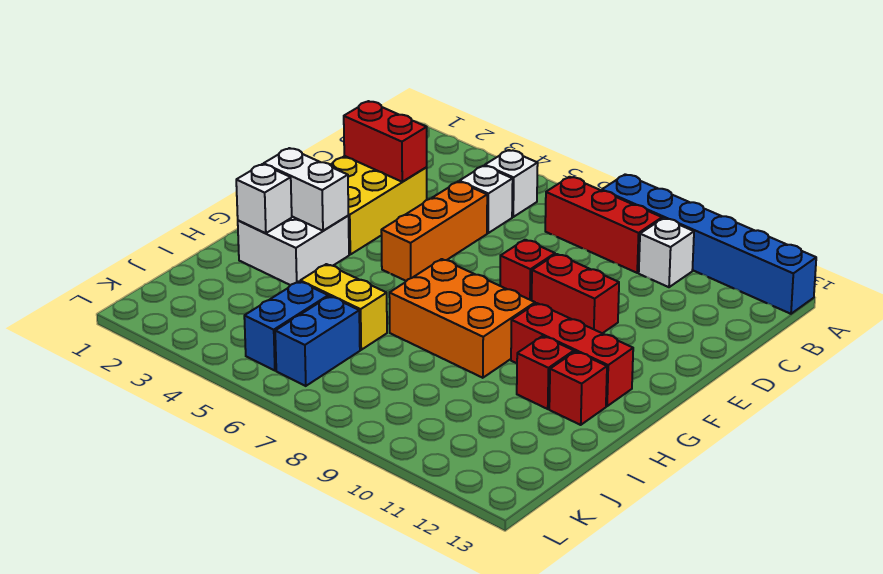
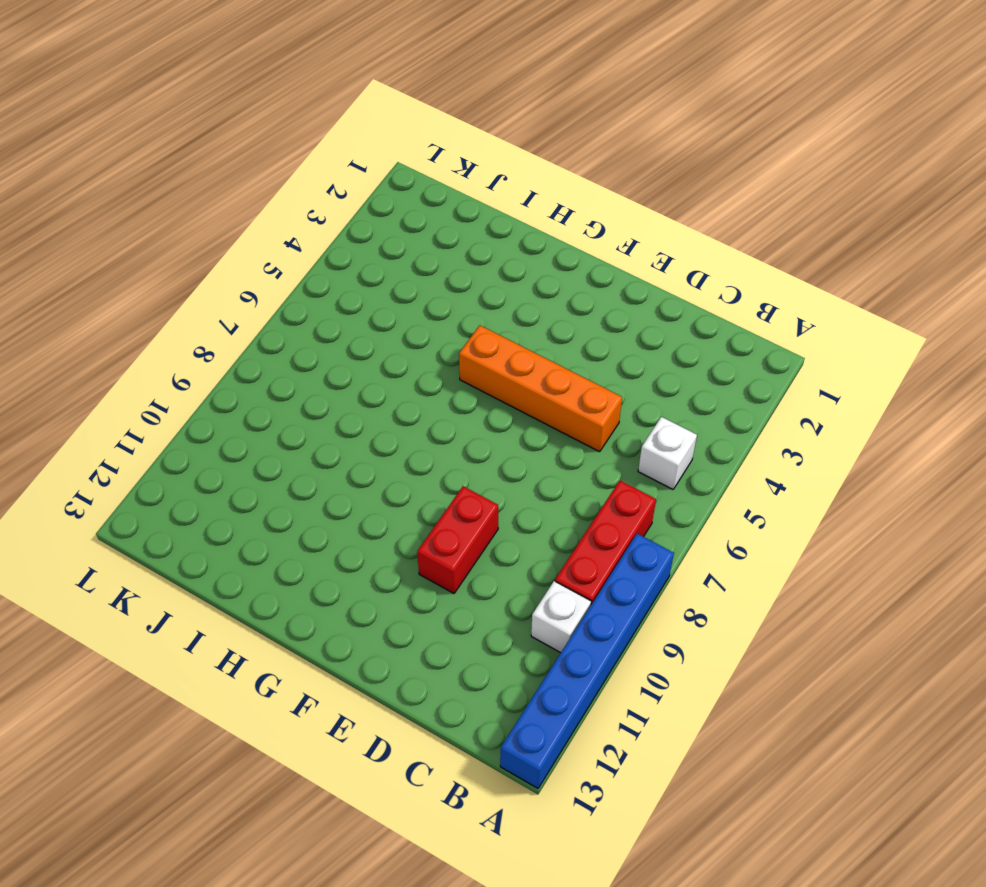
orange brick D5:G5 level 1 -> orange brick D5:F5 level 1
none -> white brick C5 level 1
none -> yellow brick D2:F3 level 1
none -> red brick E8 level 1

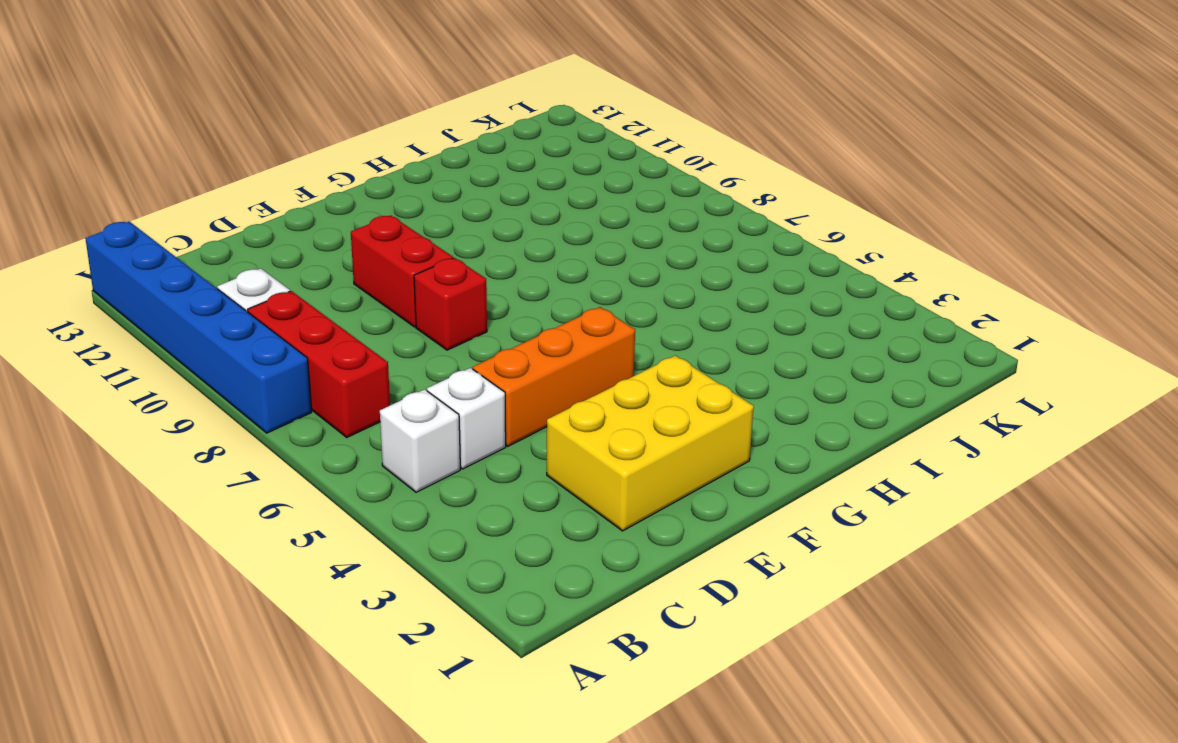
none -> white brick G2:H3 level 1
none -> orange brick G7:H9 level 1
none -> red brick G10:G12 level 1

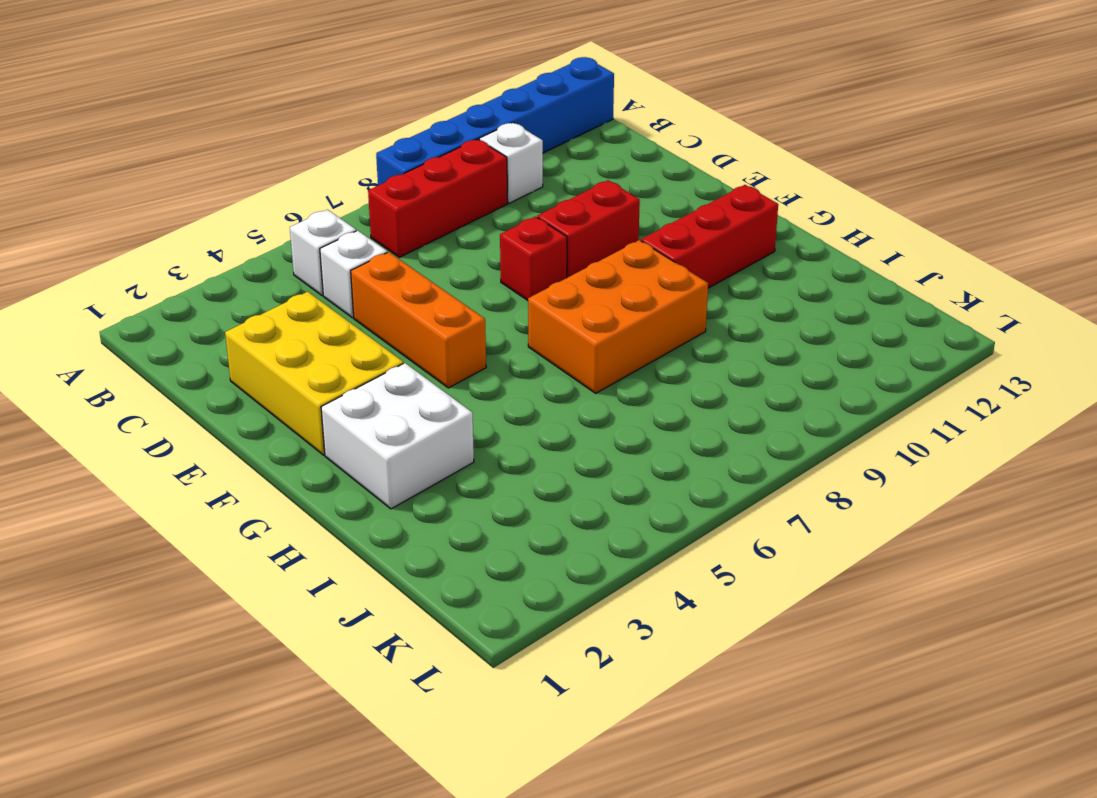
none -> red brick H11 level 1
none -> red brick H12 level 1
none -> yellow brick I5:I6 level 1

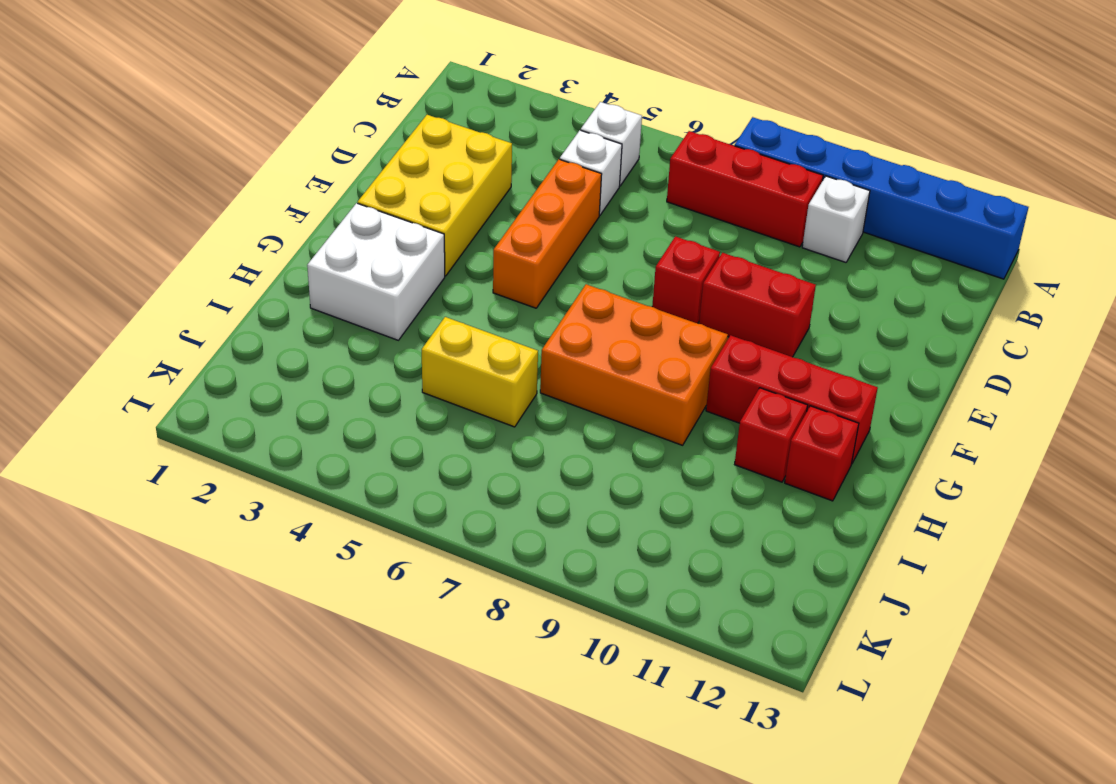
none -> blue brick J5:K5 level 1
none -> blue brick J6:K6 level 1
none -> red brick D2:D3 level 2

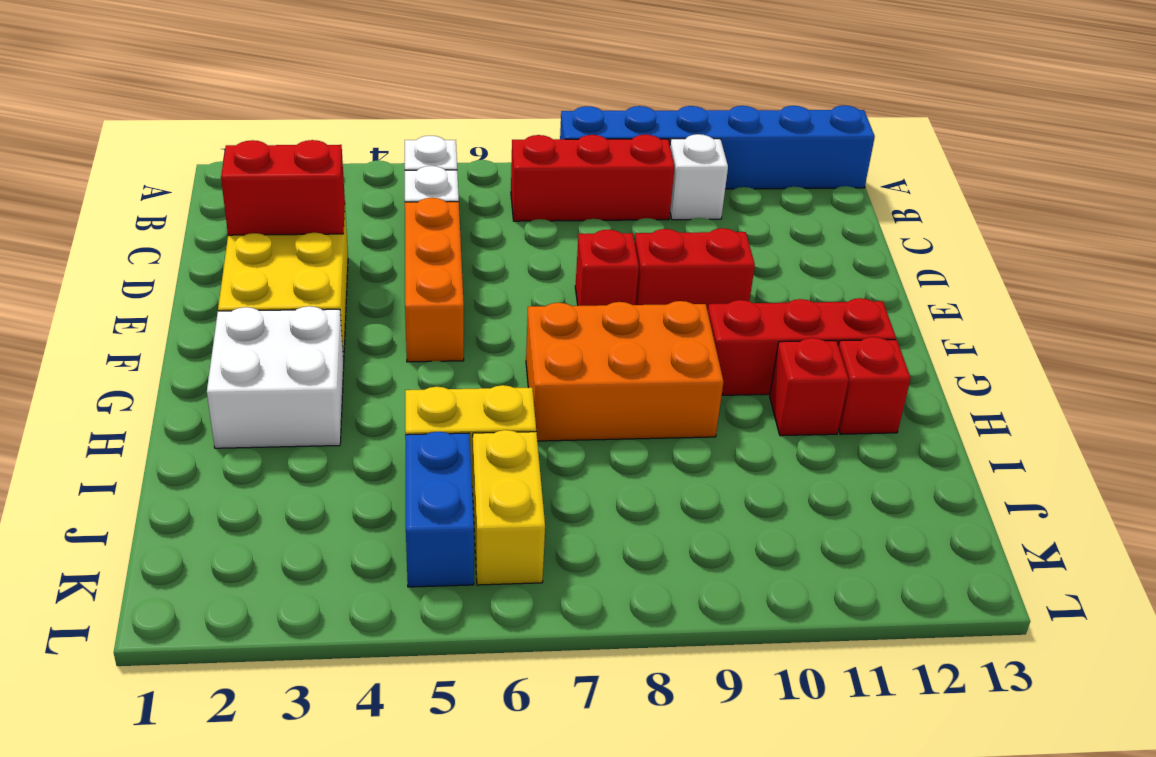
yellow brick J6:K6 level 1 -> blue brick J6:K6 level 1
none -> white brick G2:G3 level 2
none -> white brick H2 level 2

